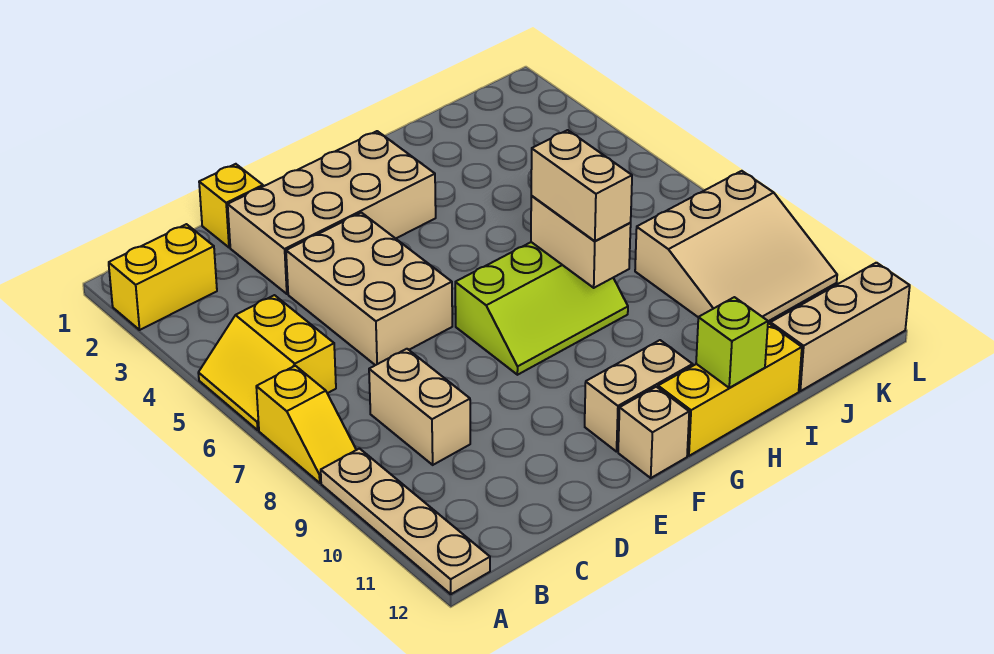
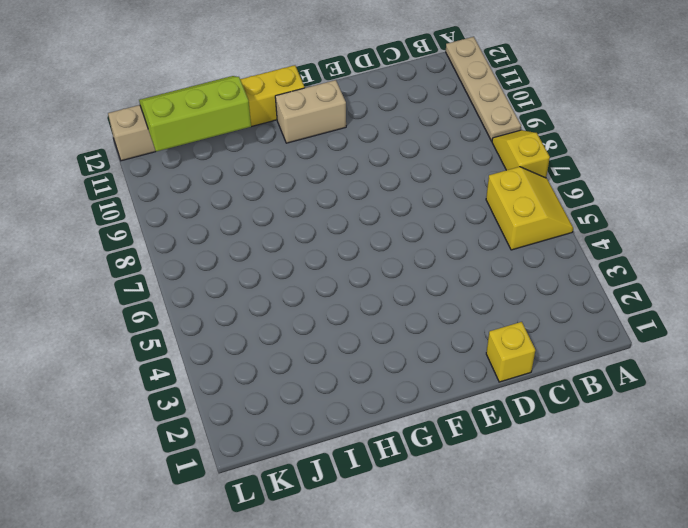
lime slope I11:K12 level 2 top 11 -> lime slope F7:H8 level 1 top 7
none -> yellow brick A2:B2 level 1
none -> tan brick C8:C9 level 1
none -> tan brick D2:G3 level 1

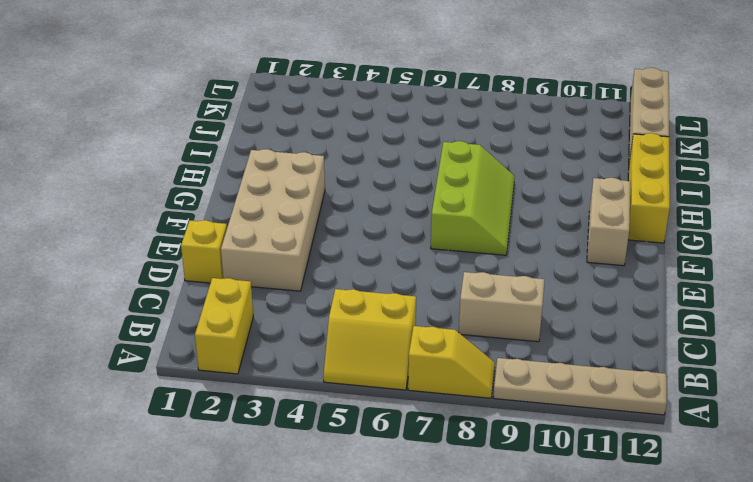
none -> tan brick D4:E6 level 1
none -> tan brick F12 level 1
none -> tan slope J8:L10 level 1 top 8

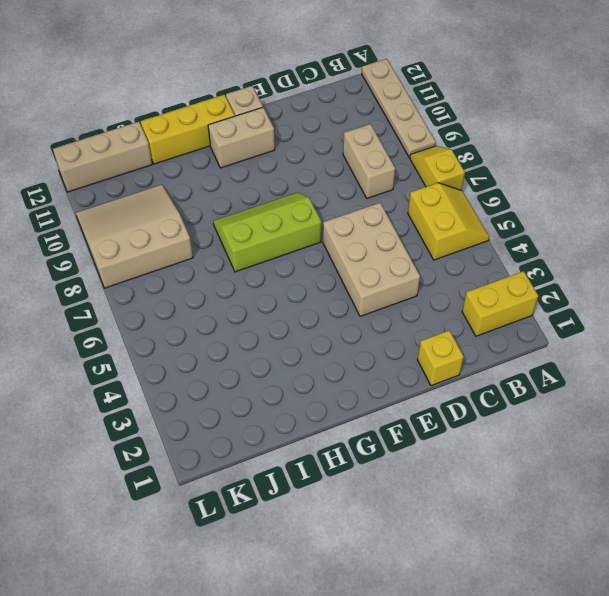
none -> tan brick D2:G3 level 1
none -> tan brick H7:H8 level 2
none -> lime brick H12 level 2

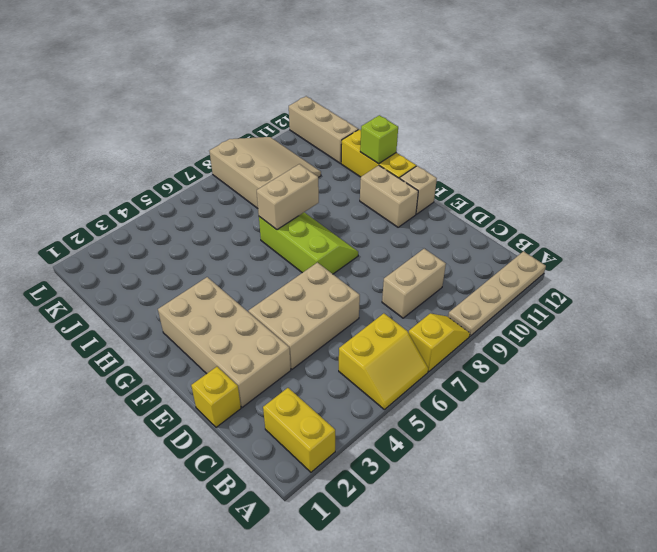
none -> tan brick H7:H8 level 3

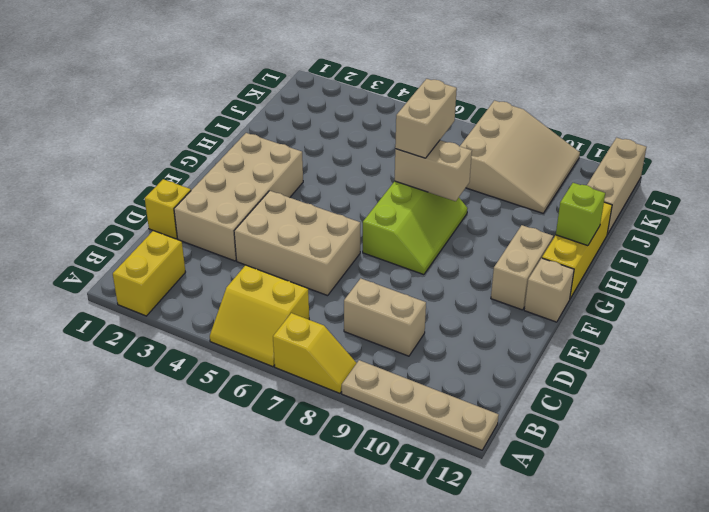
tan brick H7:I7 level 3 -> tan brick H7:H8 level 3

